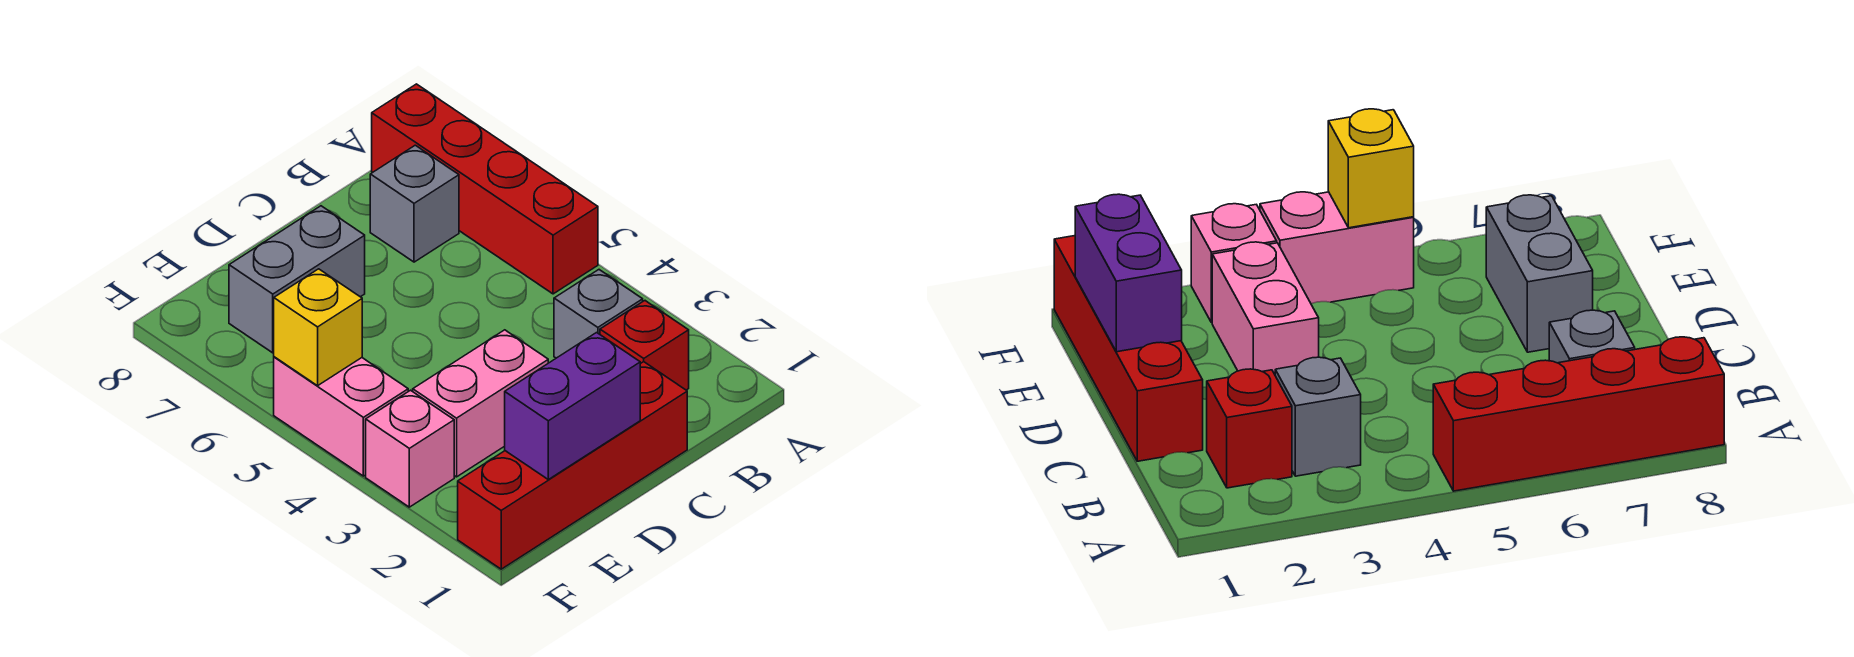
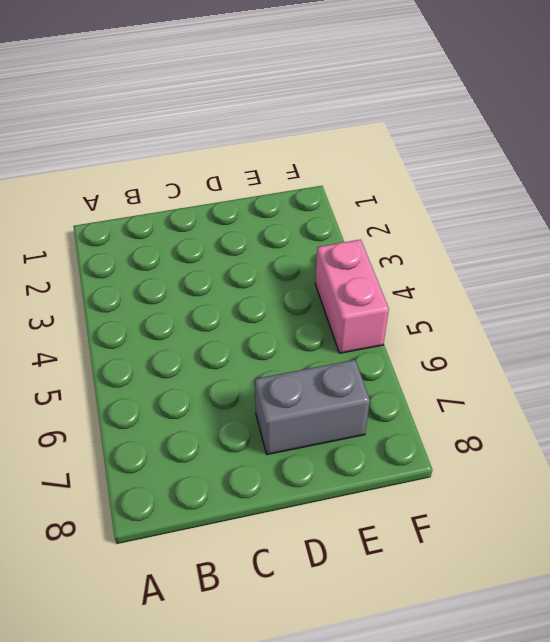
none -> red brick A5:A8 level 1
none -> red brick B2 level 1

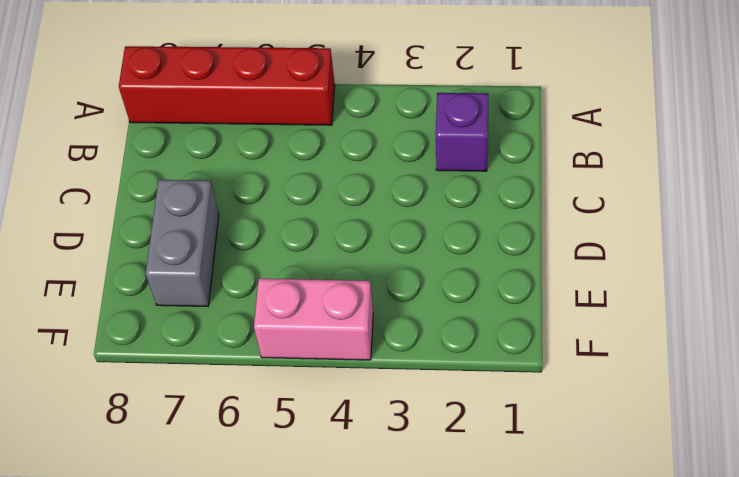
purple brick B2 level 1 -> red brick B2 level 1
none -> grey brick B3 level 1
none -> grey brick B7 level 1

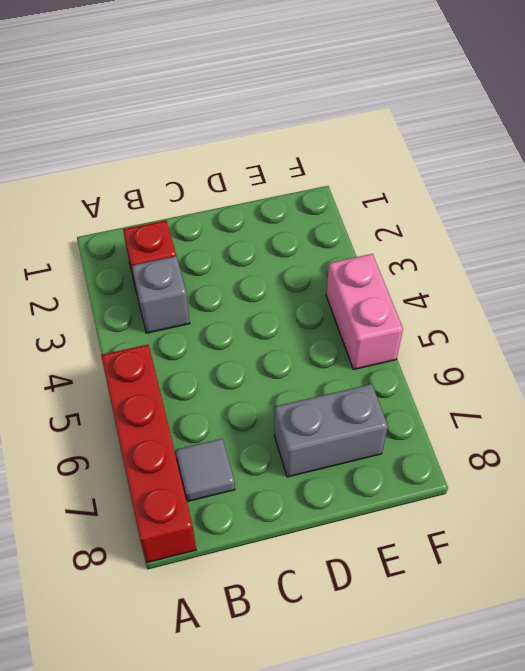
grey tile B7 level 1 -> grey brick B7 level 1
none -> red brick C1:F1 level 1
none -> pink brick D3:E3 level 1

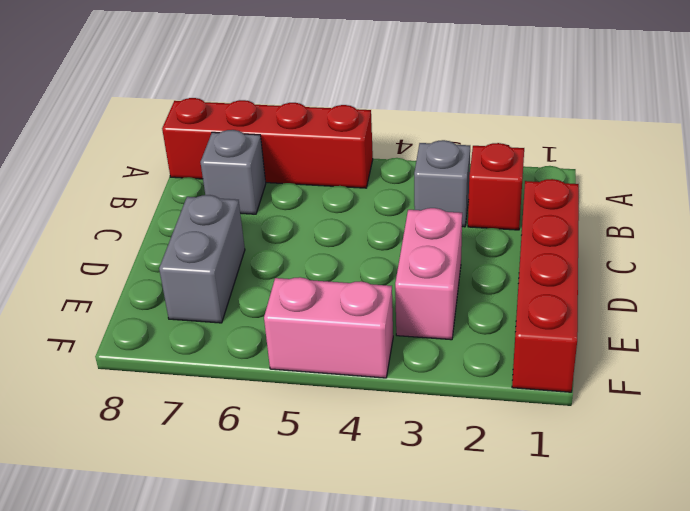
none -> pink brick F3 level 1
none -> purple brick D1:E1 level 2

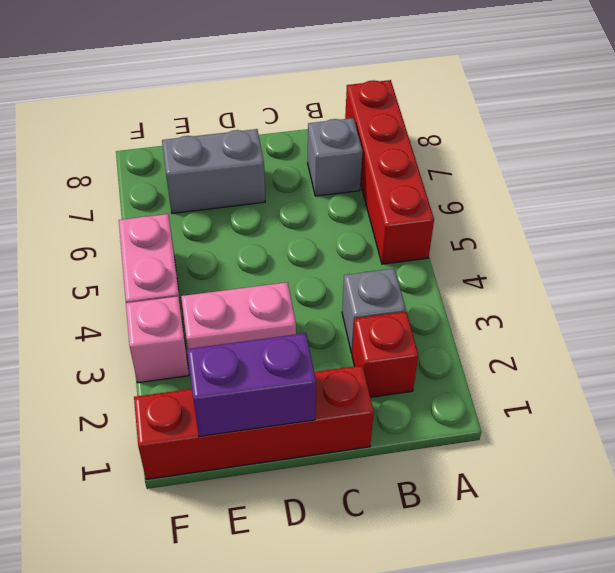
none -> yellow brick F5 level 2

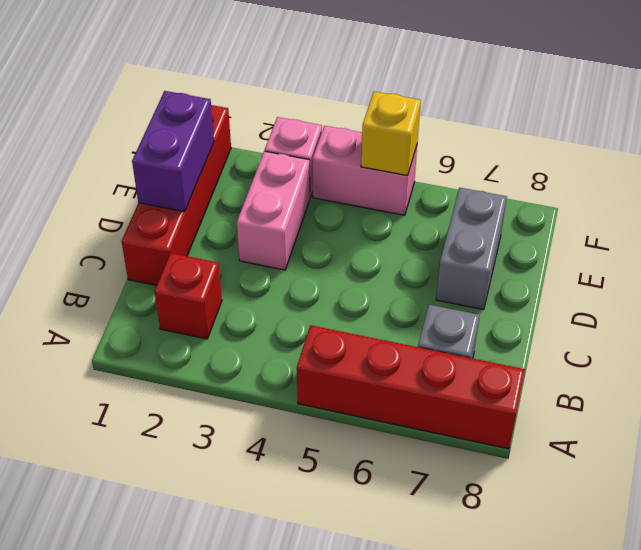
none -> grey brick B3 level 1

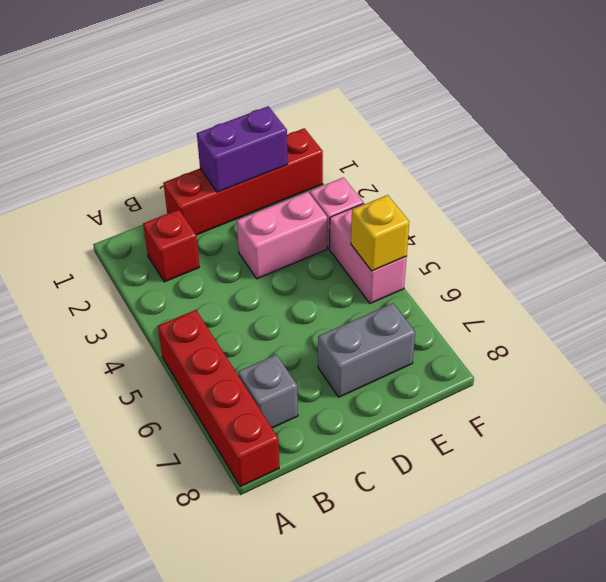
none -> grey brick B3 level 1

